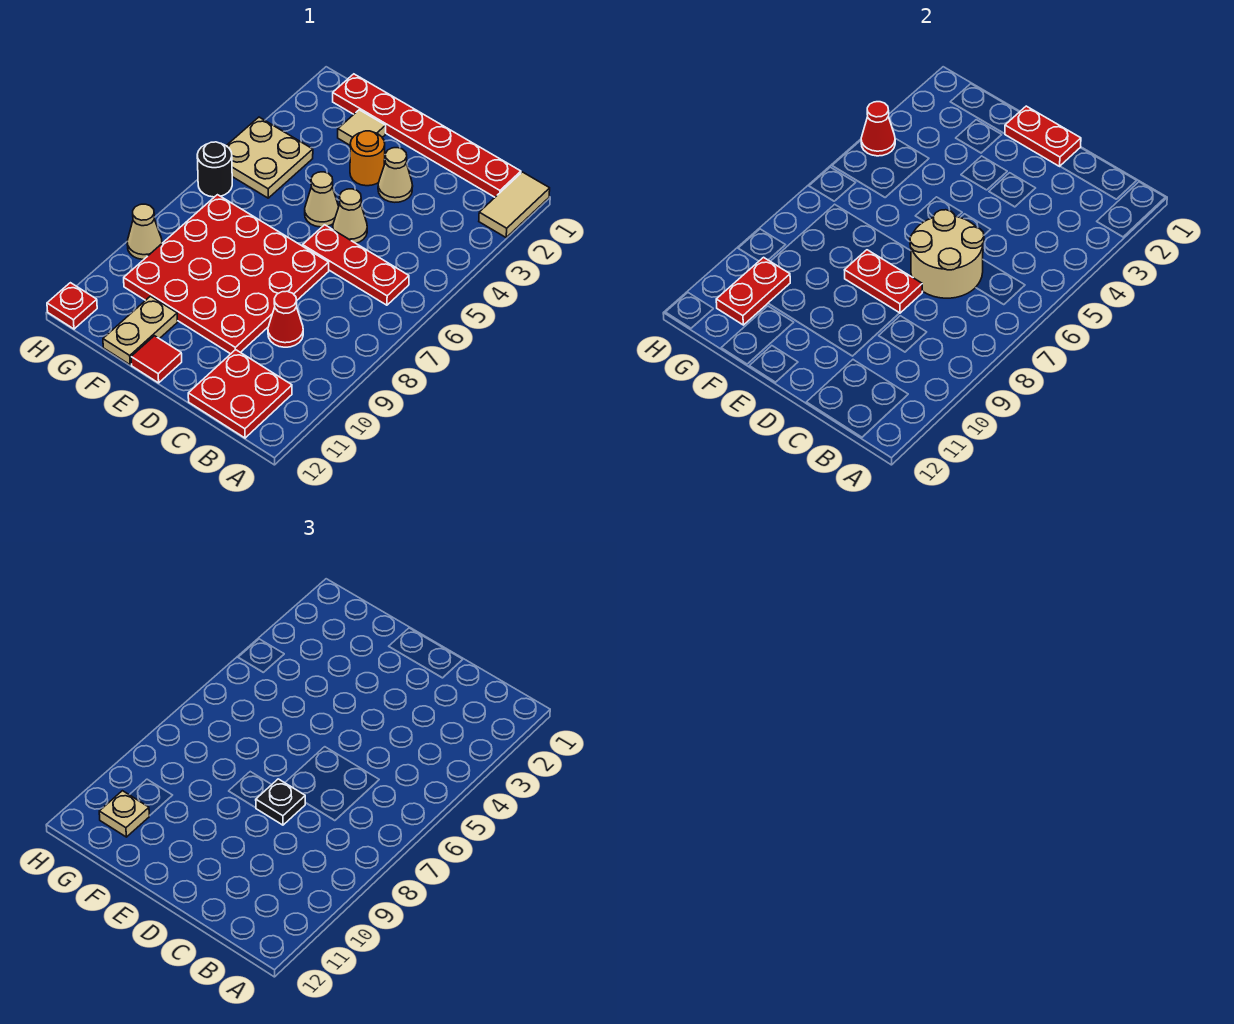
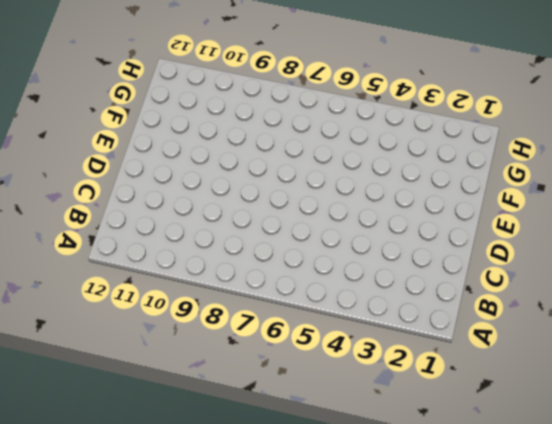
none -> tan tile A1:A2 level 1
none -> red plate B1:G1 level 1
none -> red plate B6:D6 level 1

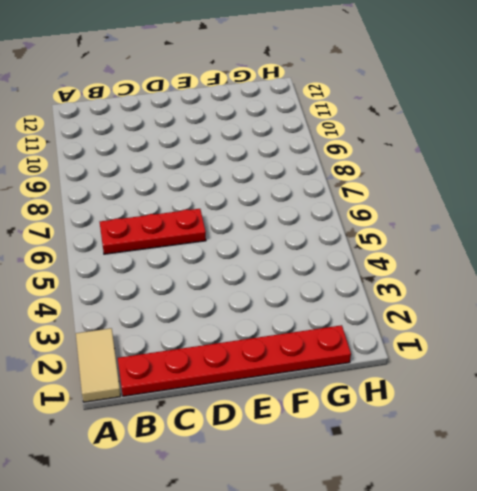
none -> red plate B11:C12 level 1
none -> red cone C9 level 1
none -> tan cone D3 level 1

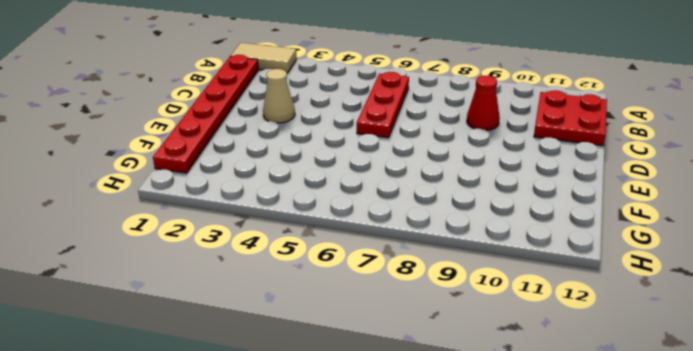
none -> tan cone D5 level 1
none -> red plate D7:G10 level 1
none -> orange round brick E3 level 1

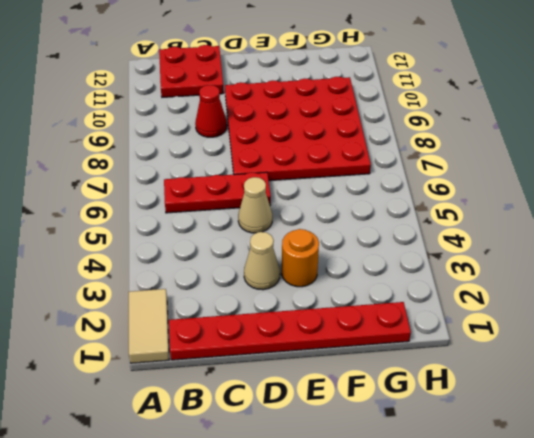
none -> tan cone E5 level 1
none -> red tile E12 level 1
none -> tan tile F2 level 1

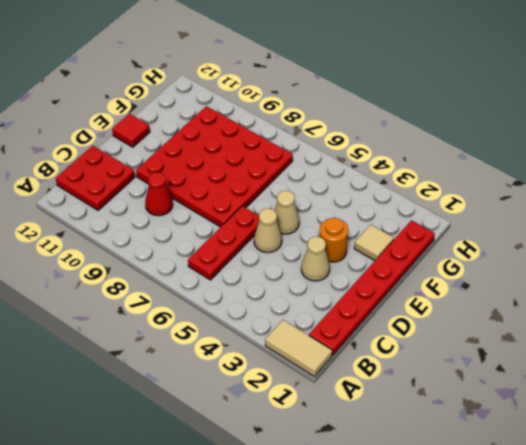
none -> tan plate F11:F12 level 1
none -> tan plate G4:H5 level 1
none -> black round brick H6 level 1

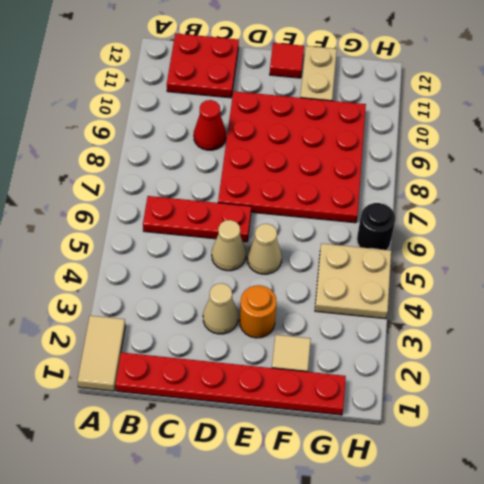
none -> tan cone H9 level 1
none -> red plate H12 level 1
none -> tan round brick C6:D7 level 2

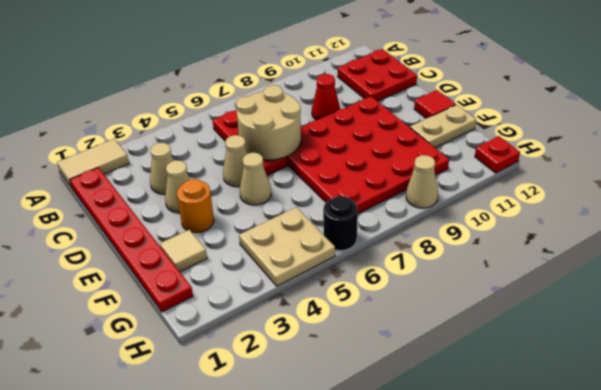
tan cone C3 level 1 -> none
none -> red plate D1:E1 level 2
none -> red plate D8:E8 level 2
none -> red plate G10:G11 level 2

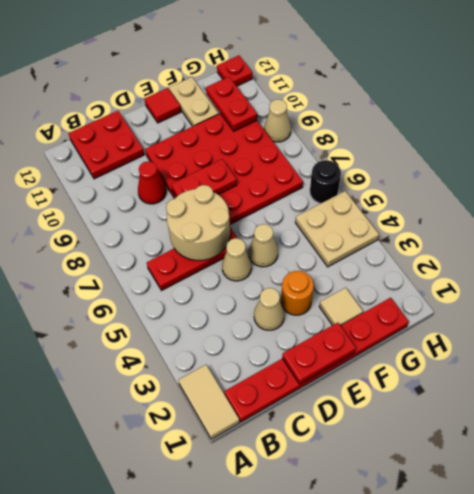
none -> red cone H4 level 2
none -> black plate D8 level 3
none -> tan plate G11 level 3

